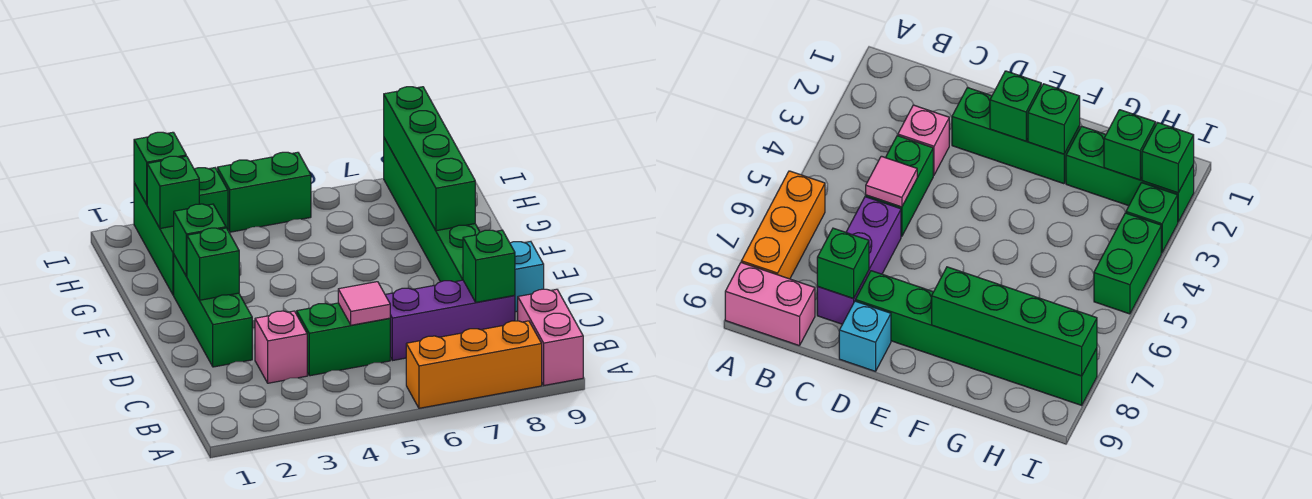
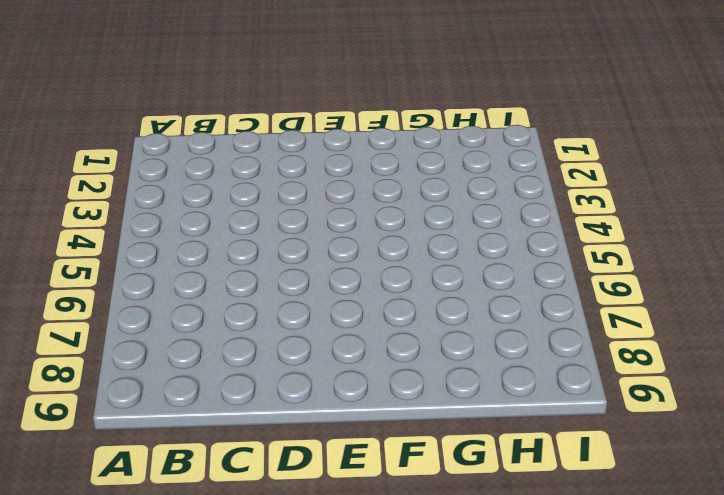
none -> orange brick A6:A8 level 1
none -> pink brick A9:B9 level 1
none -> pink brick C3 level 1

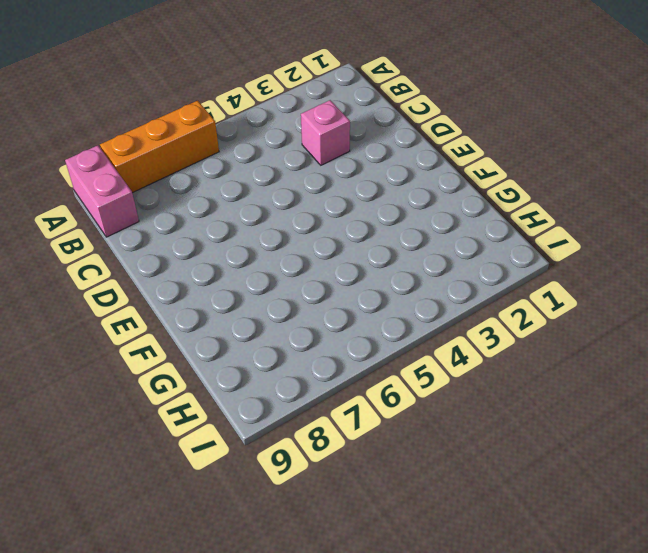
none -> green brick C4:C5 level 1
none -> purple brick C6:C8 level 1
none -> green brick D2:F2 level 1

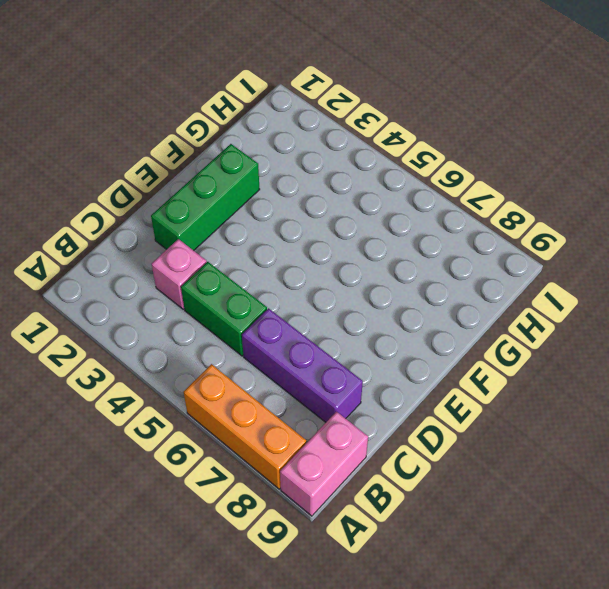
none -> green brick D8:I8 level 1
none -> cyan brick D9 level 1
none -> green brick G2:I2 level 1

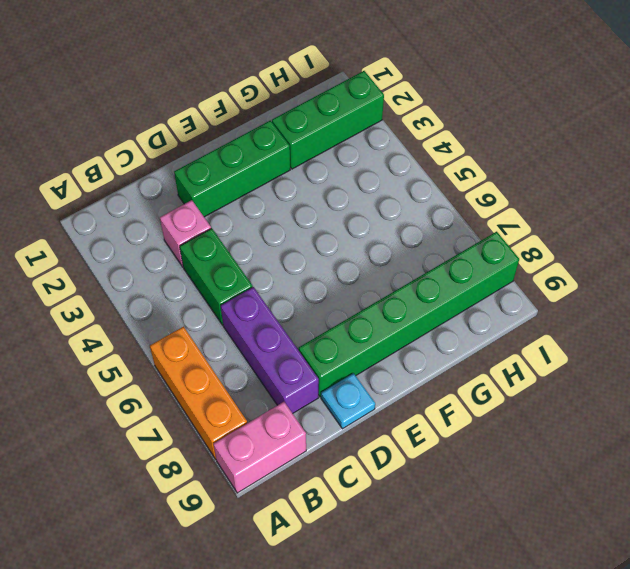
cyan plate D9 level 1 -> cyan brick D9 level 1
none -> green brick I3 level 1
none -> green brick I4:I5 level 1
none -> pink tile C5 level 2

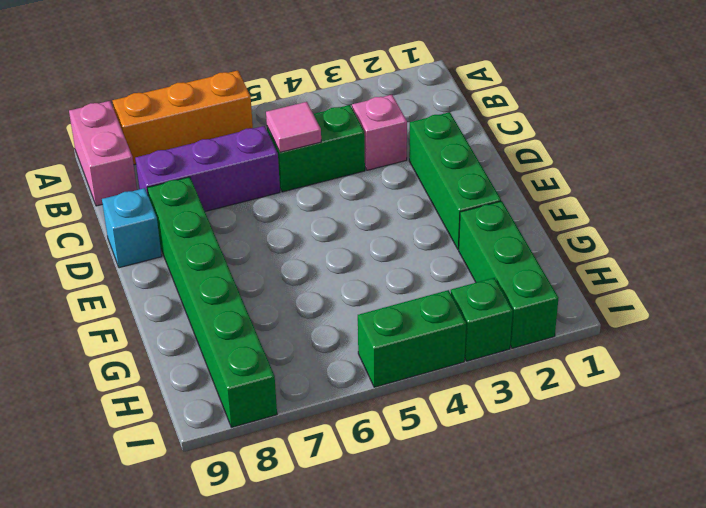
none -> green brick C8 level 2
none -> green brick E2 level 2
none -> green brick F2 level 2

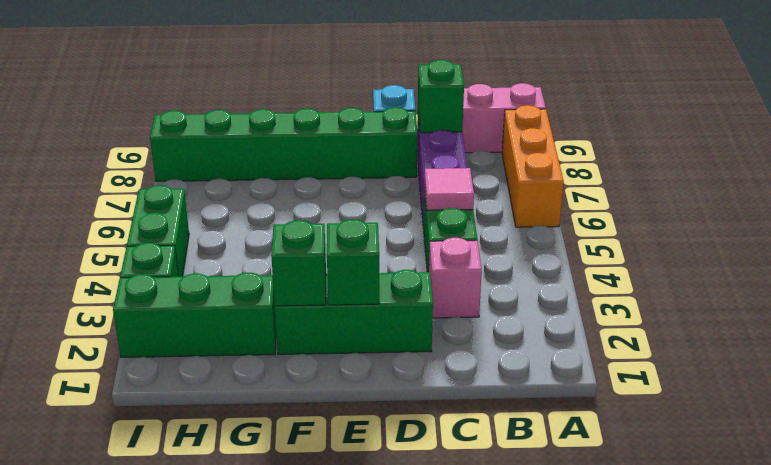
none -> green brick F8:I8 level 2
none -> green brick H2 level 2
none -> green brick I2 level 2

